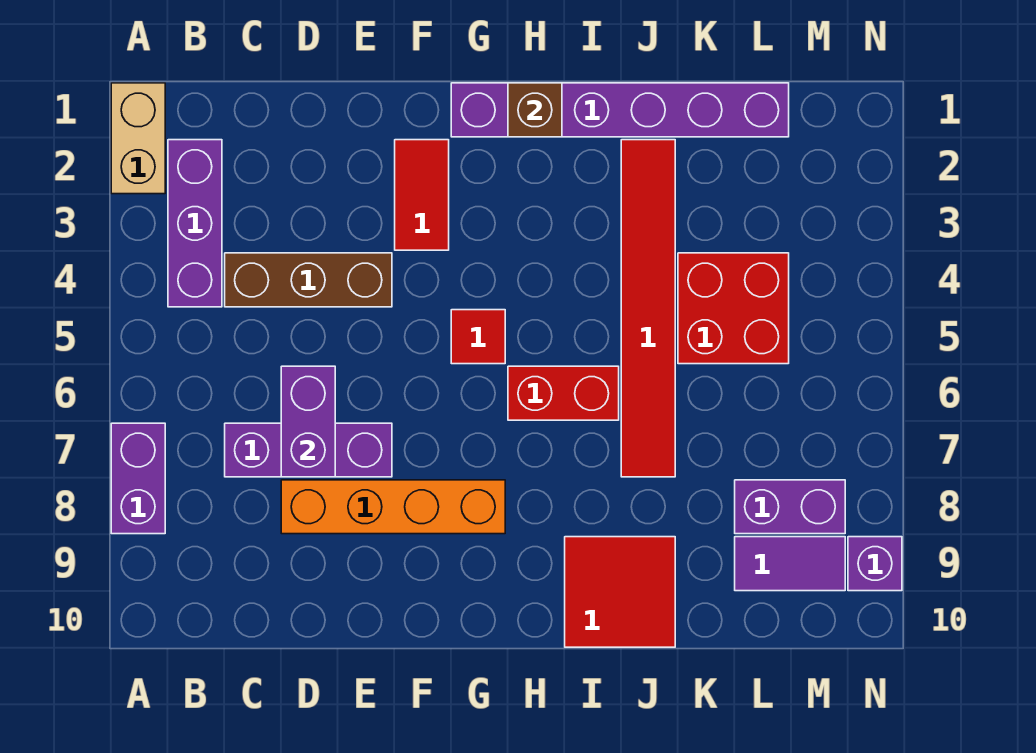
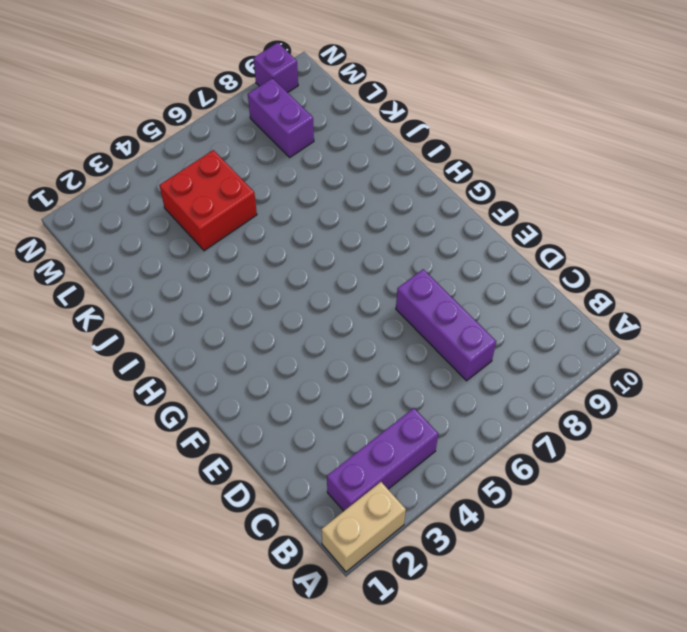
none -> purple brick A7:A8 level 1
none -> brown brick C4:E4 level 1
none -> orange brick D8:G8 level 1

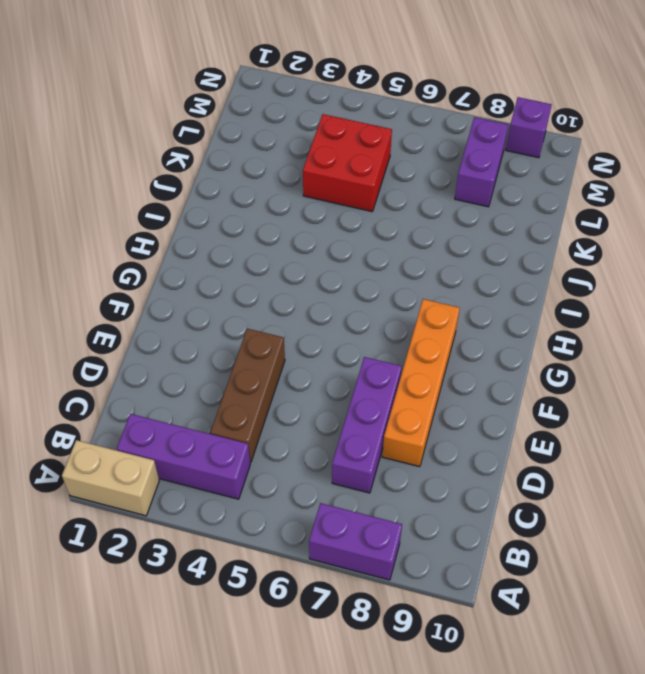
none -> red tile F2:F3 level 1
none -> purple brick G1:L1 level 1
none -> red tile G5 level 1

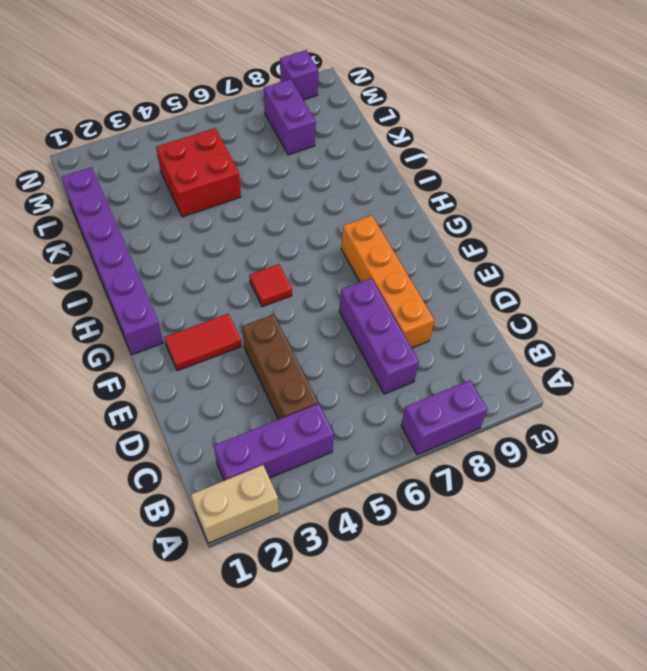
none -> red brick H6:I6 level 1
none -> red tile I9:J10 level 1
none -> red tile J2:J7 level 1

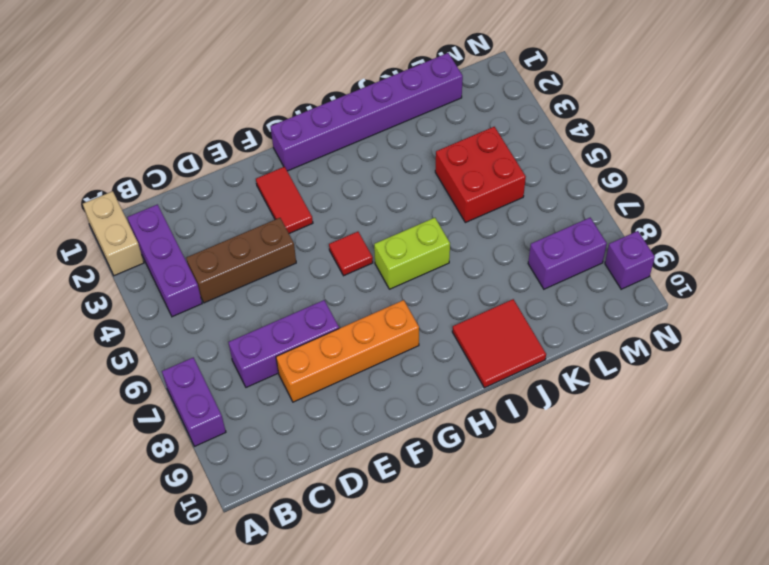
lime brick H6:I6 level 1 -> red brick H6:I6 level 1
none -> red tile J2:J7 level 1
none -> purple tile L9:M9 level 1
none -> purple brick D6:D7 level 2

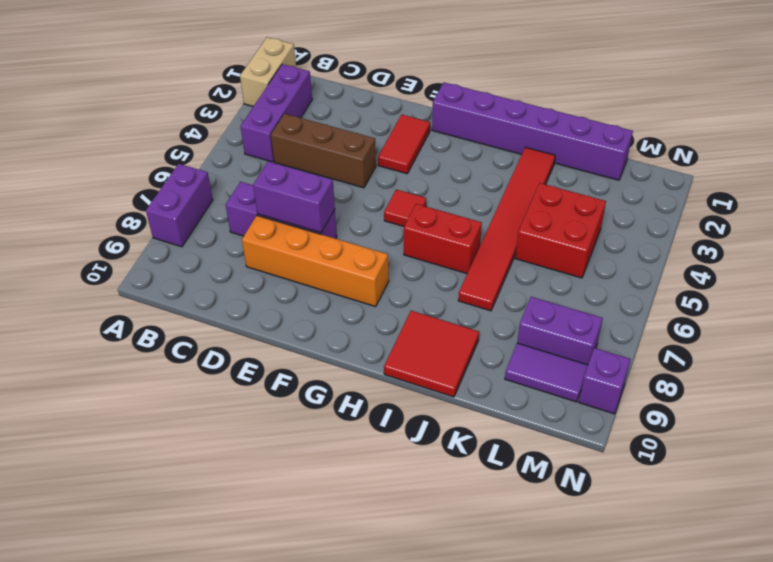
purple brick D7:E7 level 2 -> purple brick D6:D7 level 2
none -> brown brick H1 level 2

